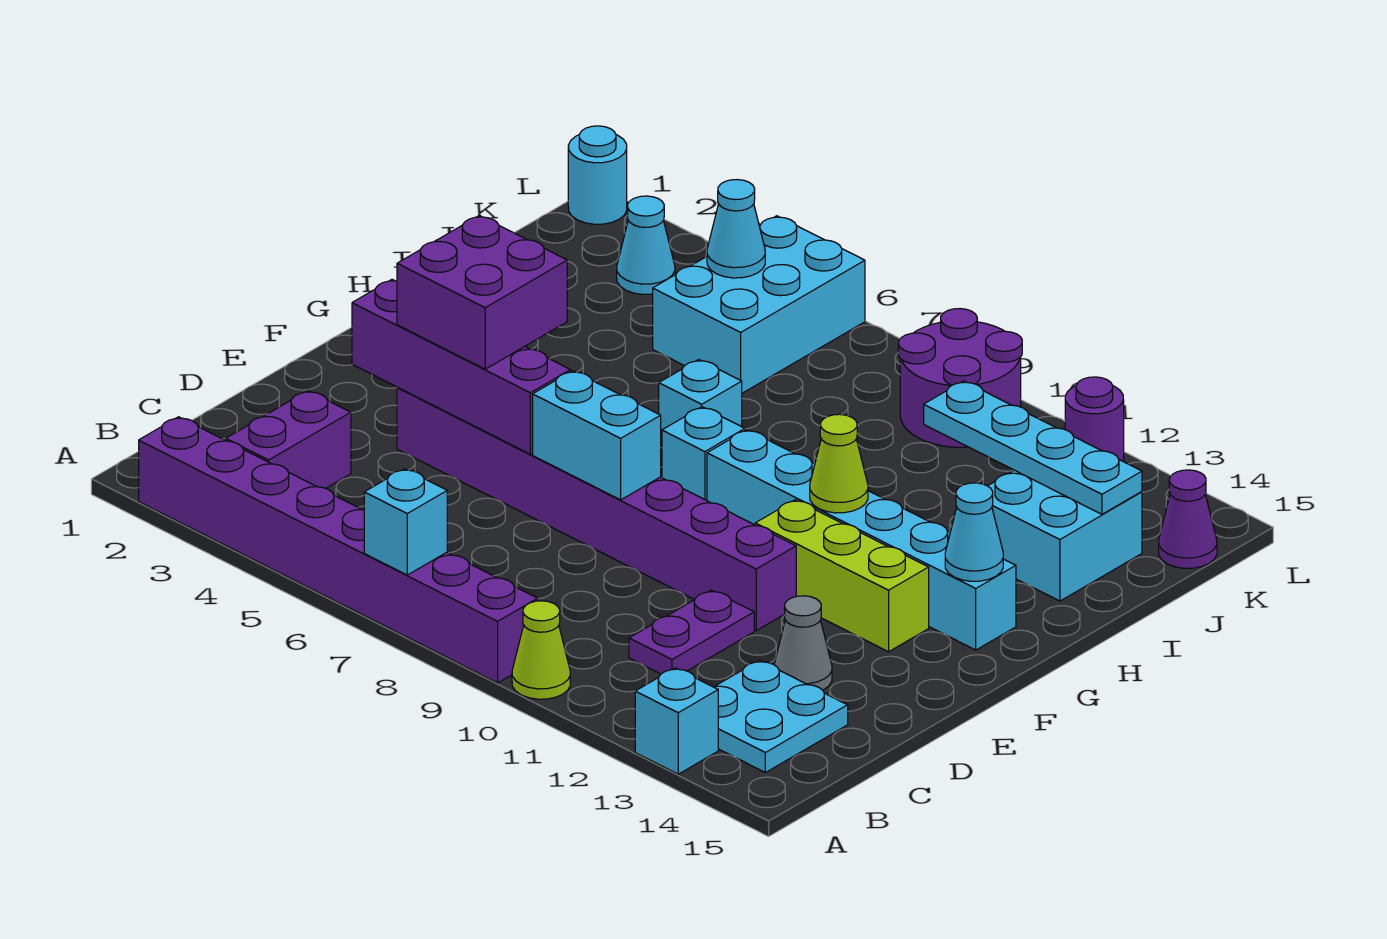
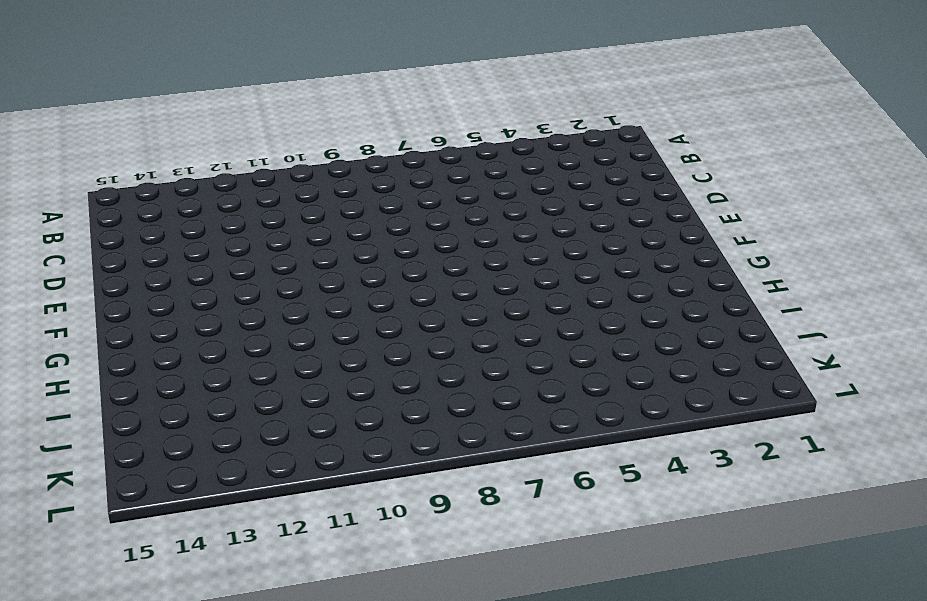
none -> purple brick A2:A9 level 1
none -> lime cone A10 level 1
none -> cyan brick A13 level 1

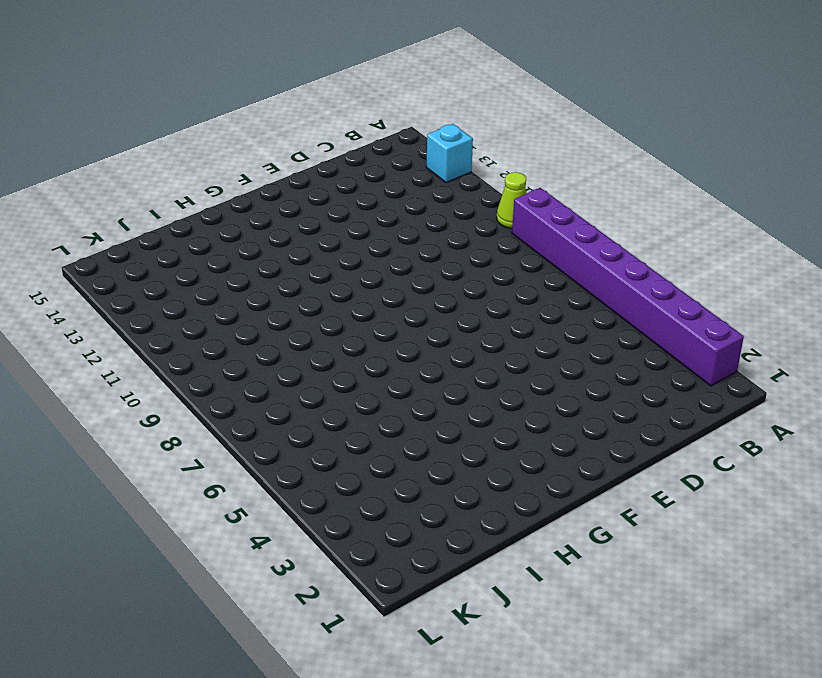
none -> purple brick B3:C3 level 1
none -> cyan plate B13:C14 level 1
none -> purple plate C11:D11 level 1

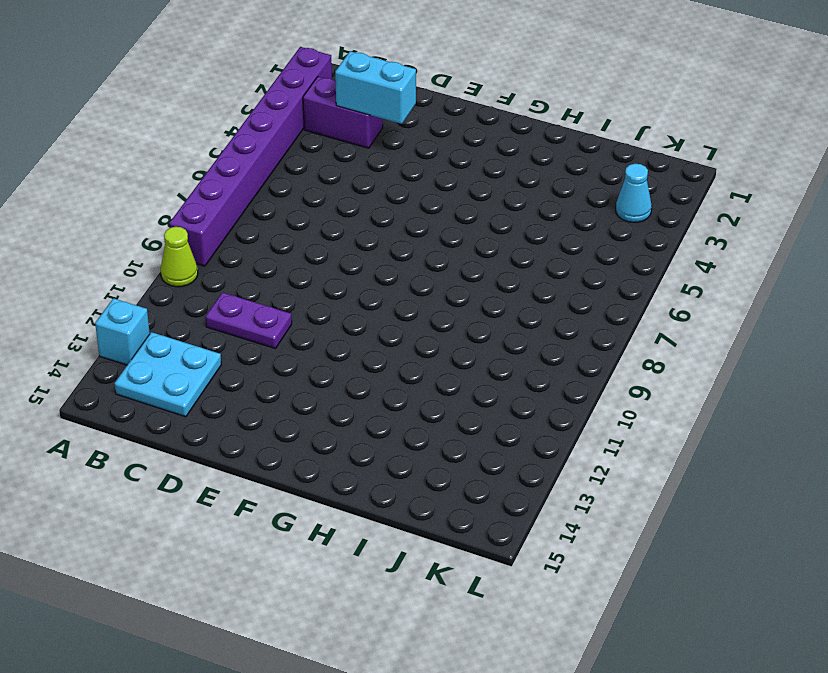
cyan brick C3:D3 level 2 -> cyan brick E7:E8 level 2
none -> grey cone D13 level 1
none -> purple brick E4:E11 level 1
none -> lime brick F11:F13 level 1

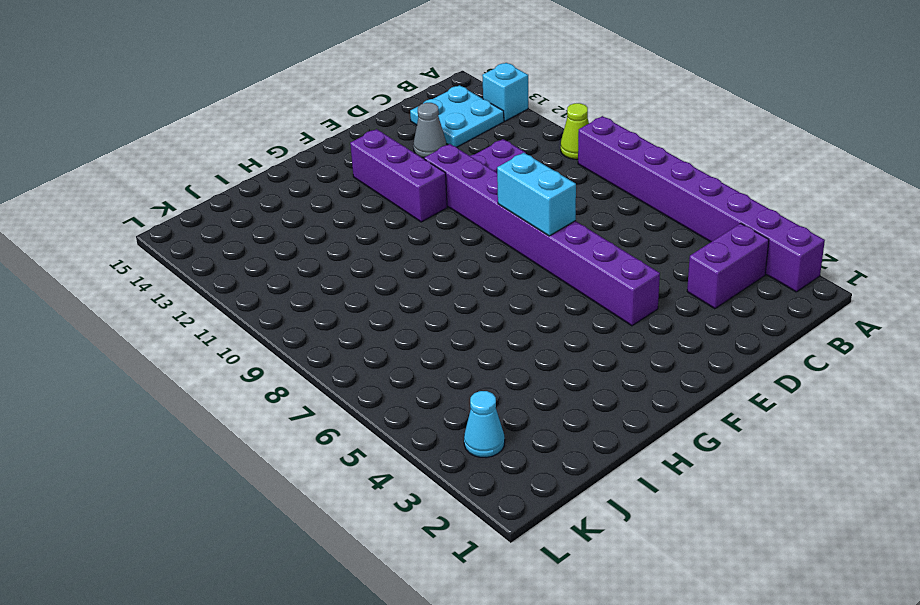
purple brick F11:F13 level 1 -> lime brick F11:F13 level 1
none -> cyan brick G8 level 1
none -> cyan brick G9:G14 level 1
none -> cyan brick H7 level 1

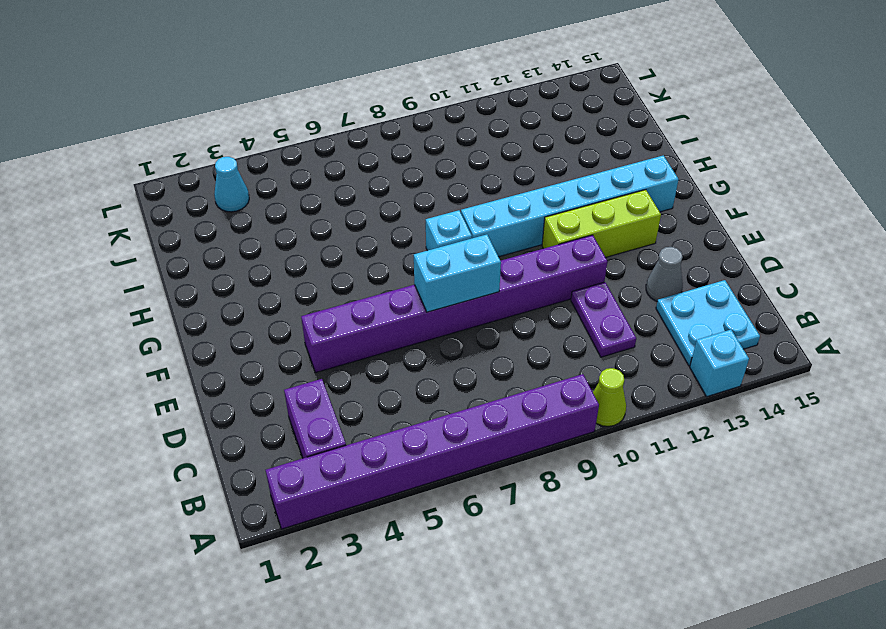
none -> cyan brick H7 level 1
none -> cyan brick I13:J14 level 1
none -> cyan brick J5:L6 level 1

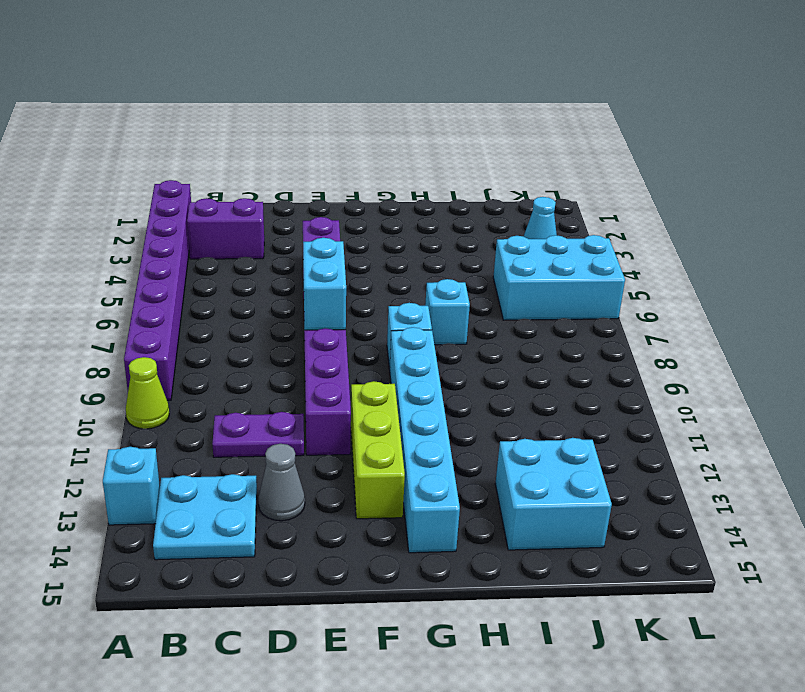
none -> purple round brick K9:L10 level 1
none -> purple cone K15 level 1
none -> cyan round brick L1 level 1

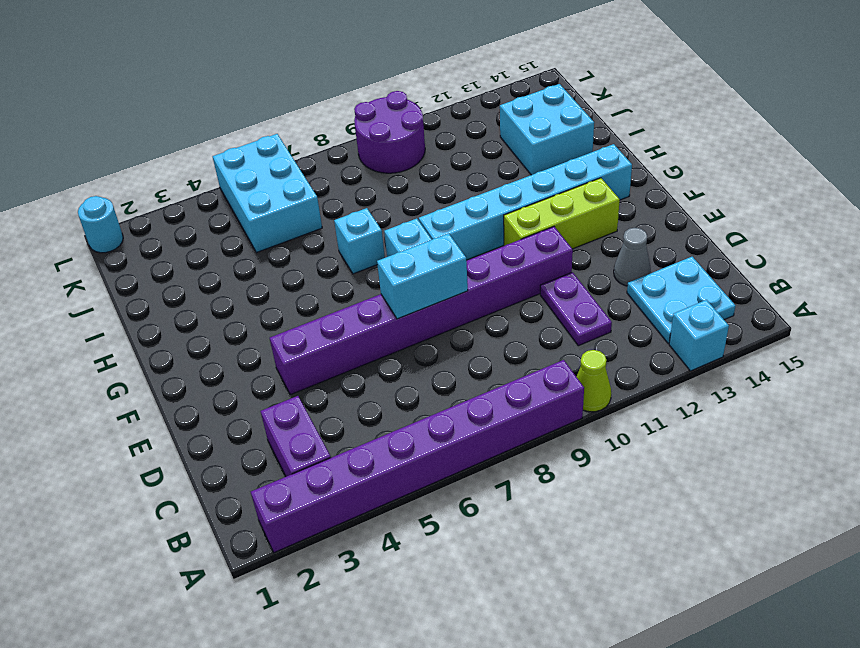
none -> cyan cone K3 level 1
none -> purple cone K15 level 1
none -> purple round brick L12 level 1

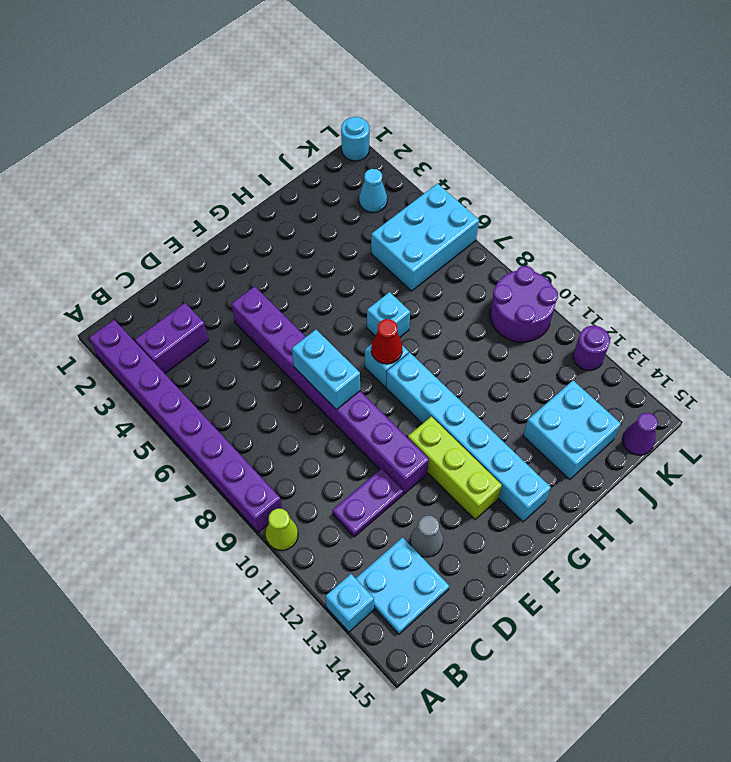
red cone G8 level 2 -> none
none -> cyan brick A7 level 2
none -> purple brick E3:E6 level 2
none -> lime cone G11 level 2

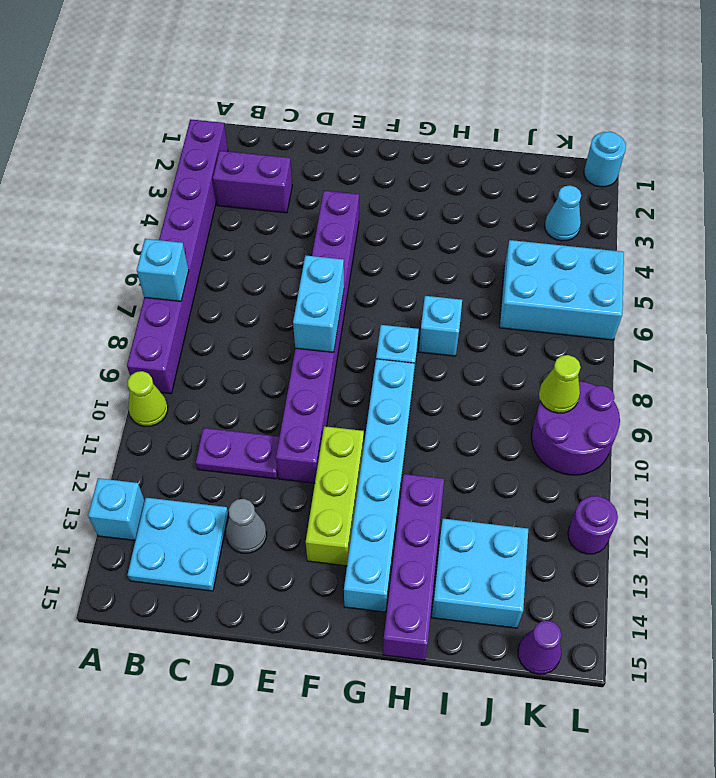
purple brick H12:H15 level 1 -> purple brick E3:E6 level 2
lime cone K9 level 2 -> lime cone G11 level 2
none -> cyan cone G14 level 2
none -> cyan plate J11:J14 level 2
none -> cyan cone K5 level 2

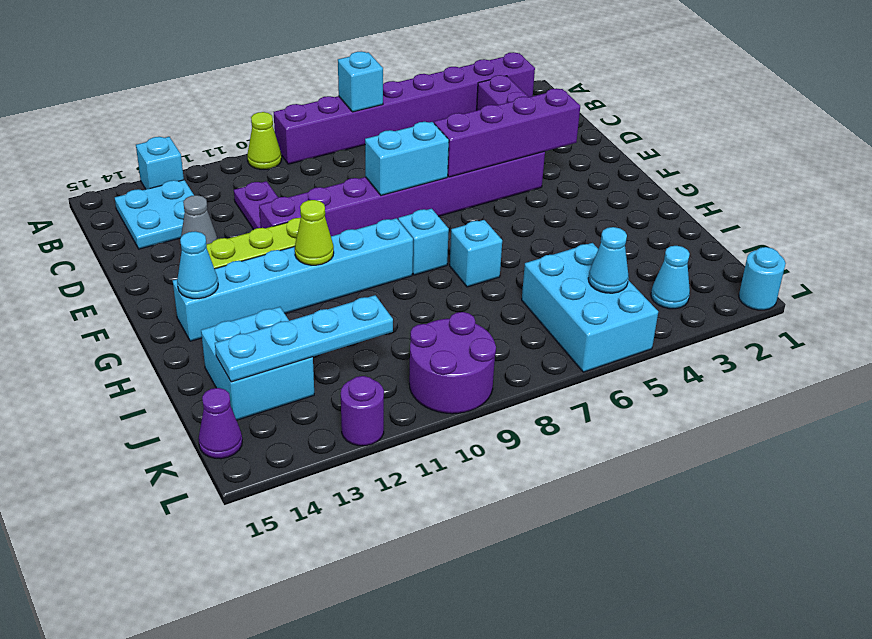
none -> purple brick E4:F5 level 3

